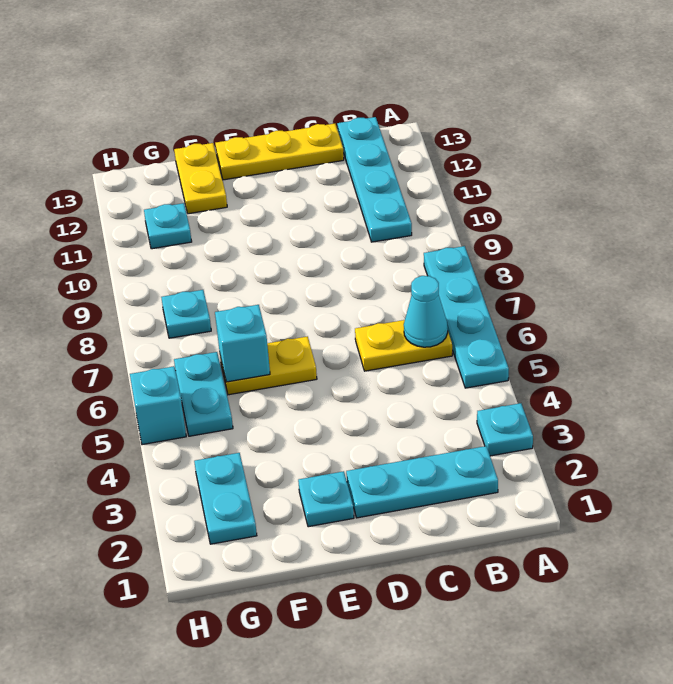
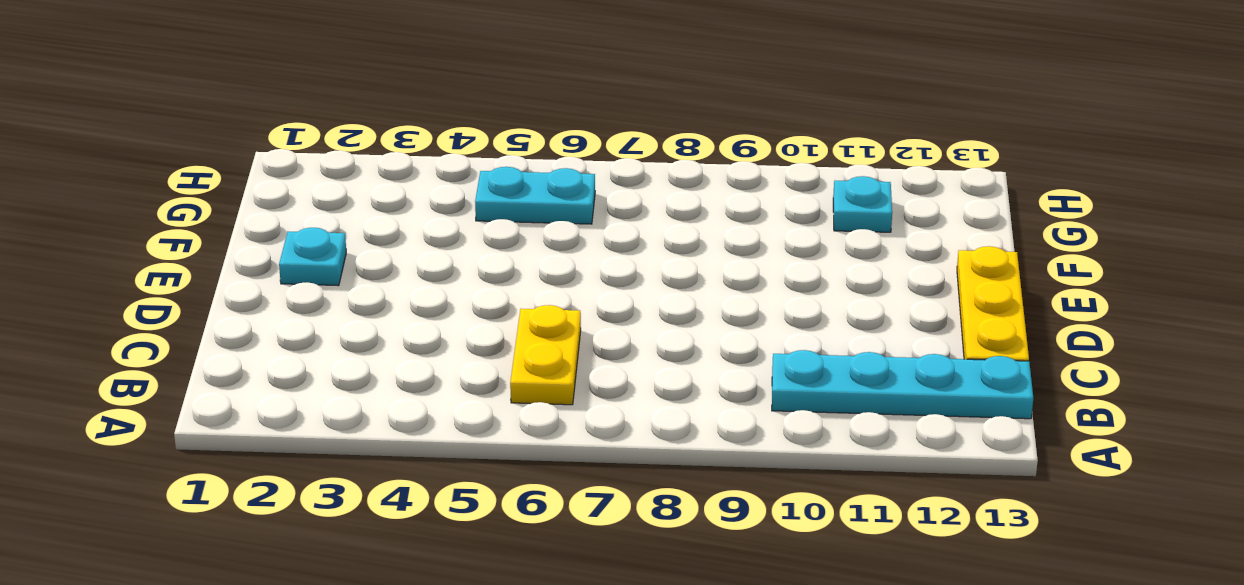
none -> cyan plate A3 level 1
none -> cyan plate A5:A8 level 1
none -> cyan plate B2:D2 level 1

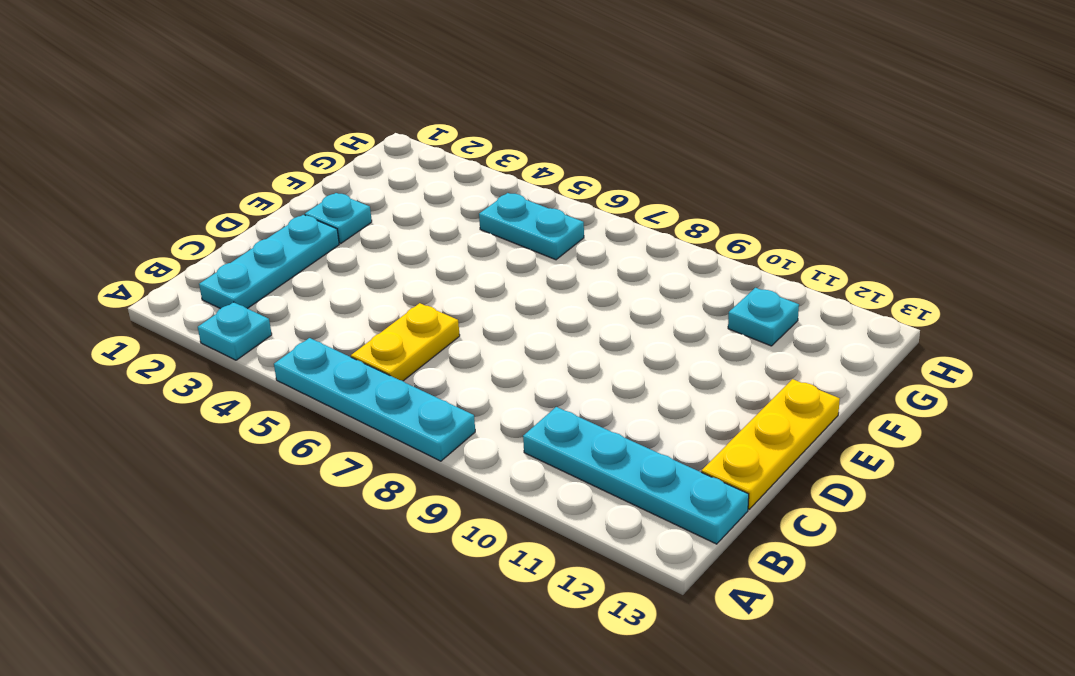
none -> yellow plate E6:F6 level 1
none -> yellow plate F12:F13 level 1
none -> cyan plate G2:G3 level 1

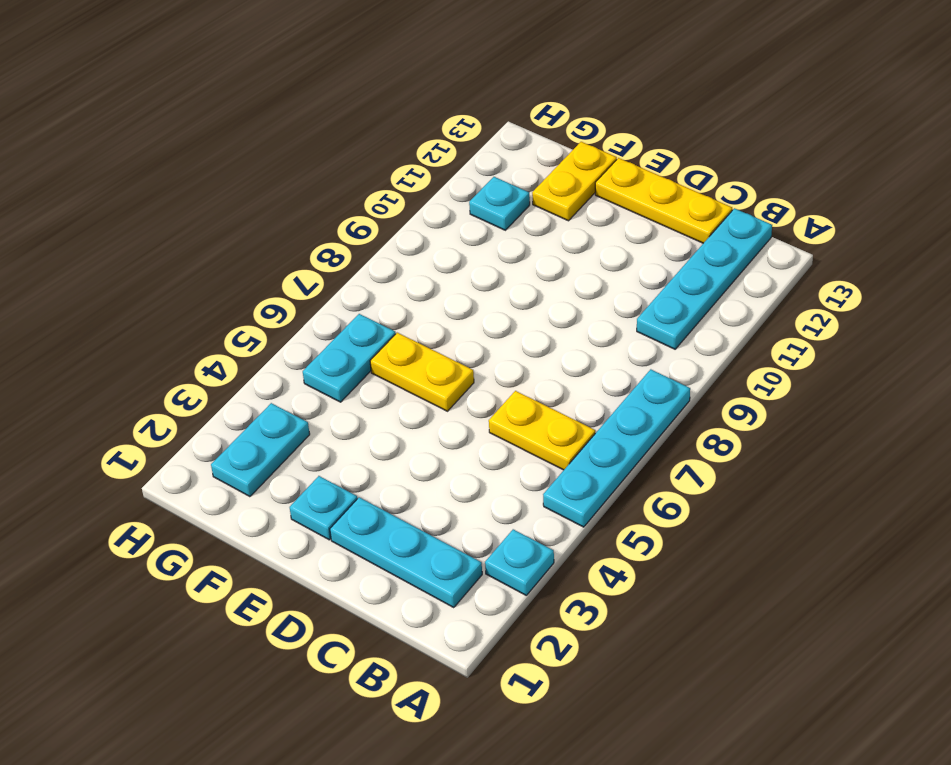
none -> cyan plate G8 level 1
none -> cyan brick H5 level 1
none -> cyan cone B6 level 2

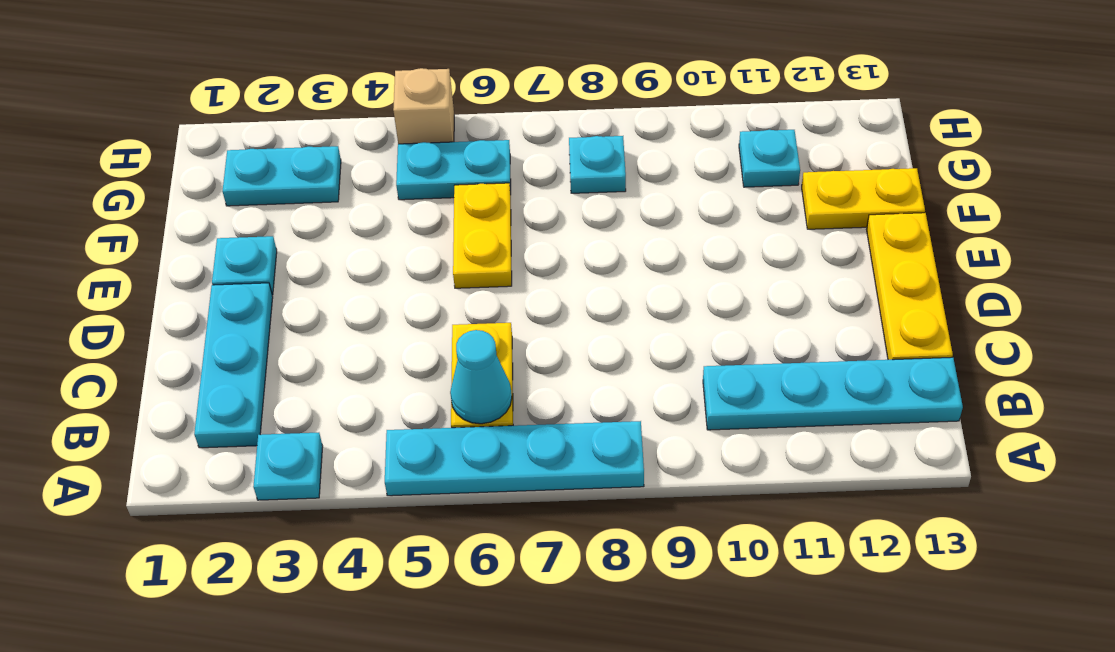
tan brick H5 level 1 -> cyan brick H5 level 1
none -> cyan brick F6 level 2

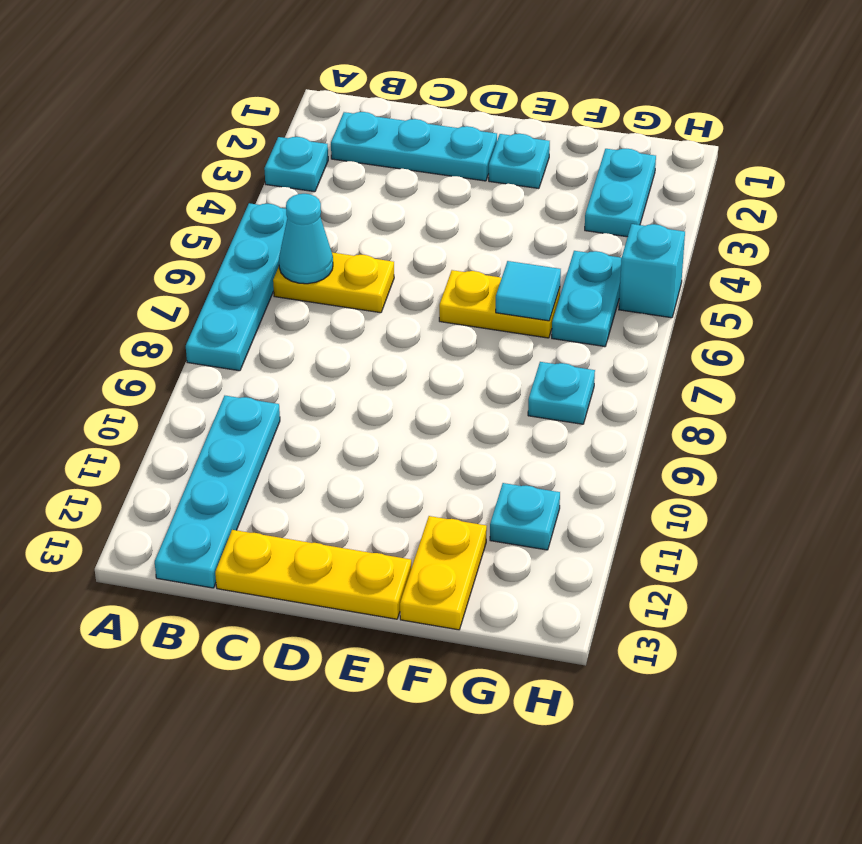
cyan tile F6 level 2 -> cyan brick F6 level 2

